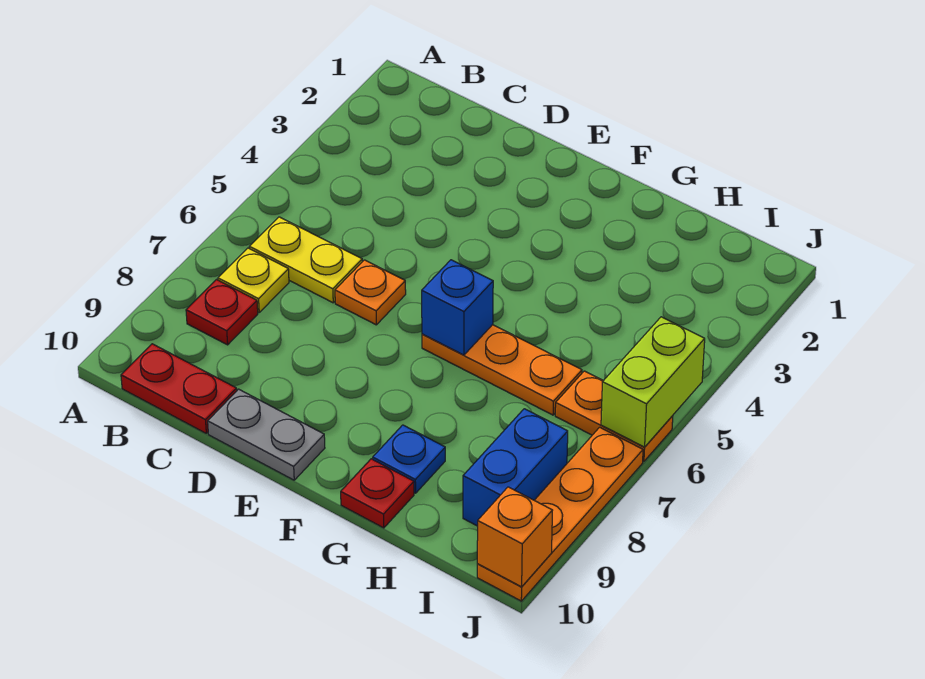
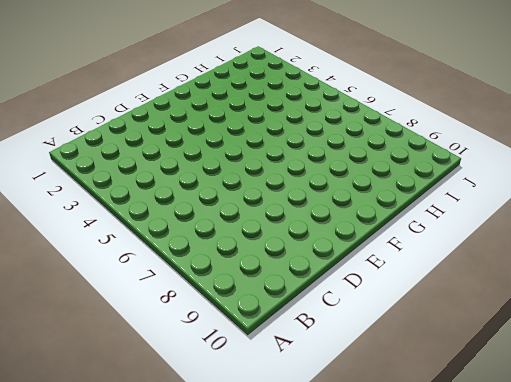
none -> yellow plate B6:C6 level 1
none -> yellow plate B7 level 1
none -> red plate B8 level 1

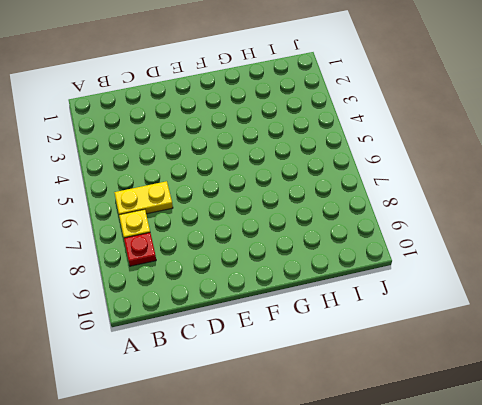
none -> red plate B10:C10 level 1
none -> orange plate D6 level 1
none -> grey plate D10:E10 level 1

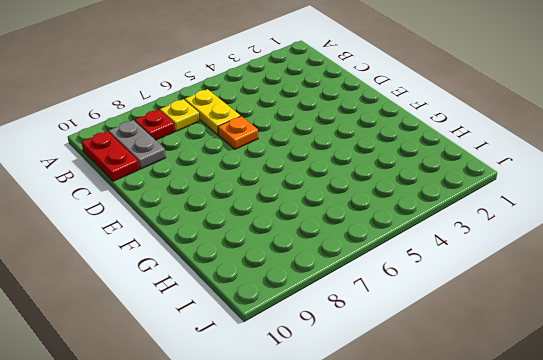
grey plate B9:C9 level 1 -> grey plate D10:E10 level 1
none -> orange plate F6:H6 level 1
none -> blue plate G9 level 1
none -> red plate G10 level 1

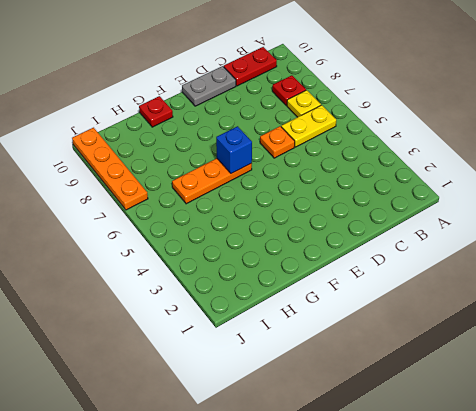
none -> blue plate G9 level 1
none -> orange plate I6:J6 level 1
none -> blue brick I8:I9 level 1

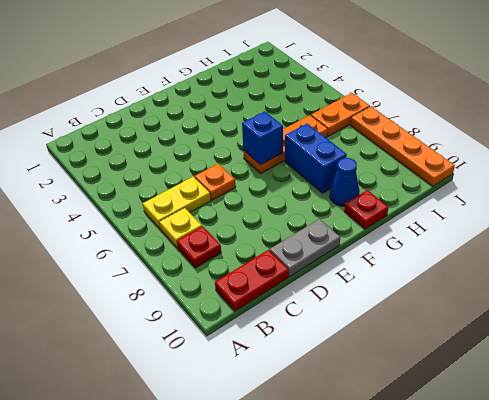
blue brick G7:G8 level 1 -> blue brick I8:I9 level 1
blue cone G9 level 1 -> blue plate G9 level 1
none -> lime brick J5:J6 level 2
none -> orange brick J10 level 2

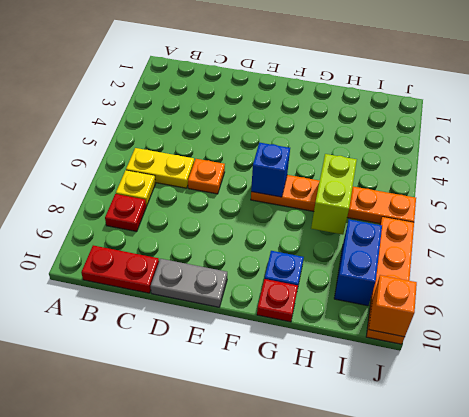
lime brick H6:H7 level 2 -> lime brick J5:J6 level 2

